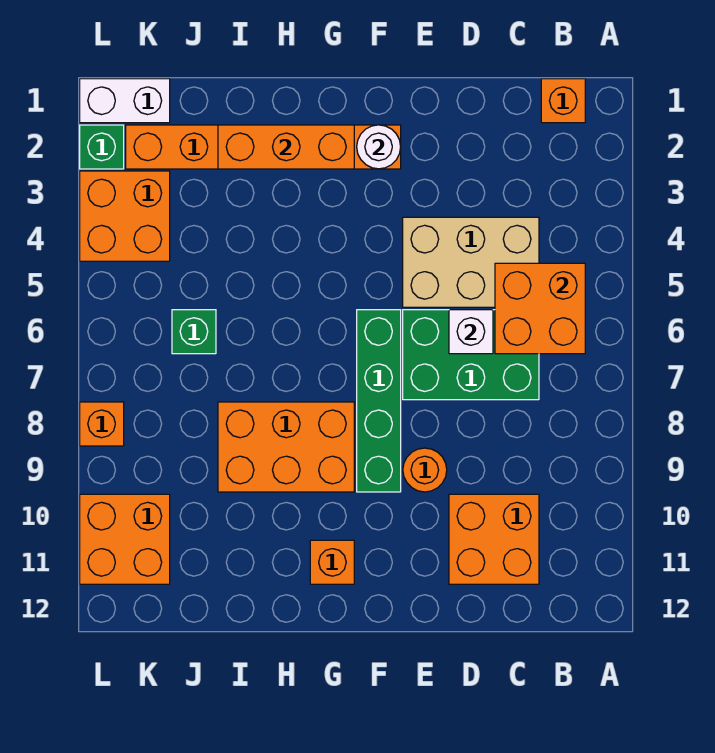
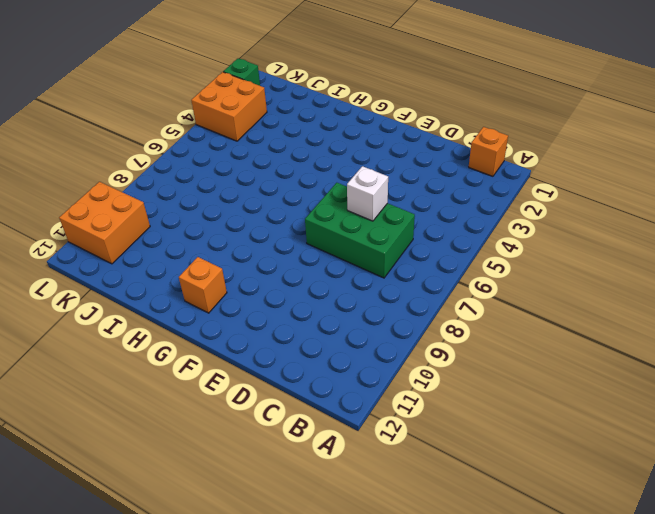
none -> tan brick C4:E5 level 1
none -> orange brick C10:D11 level 1
none -> orange round brick E9 level 1

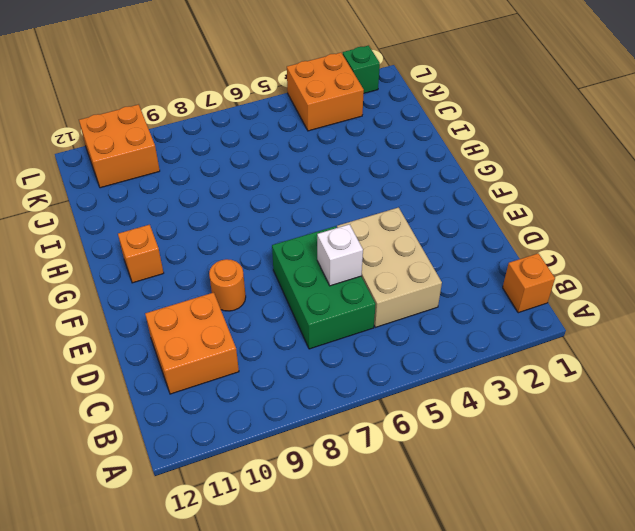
none -> orange brick F2:K2 level 1
none -> green brick F6:F9 level 1
none -> orange brick G8:I9 level 1

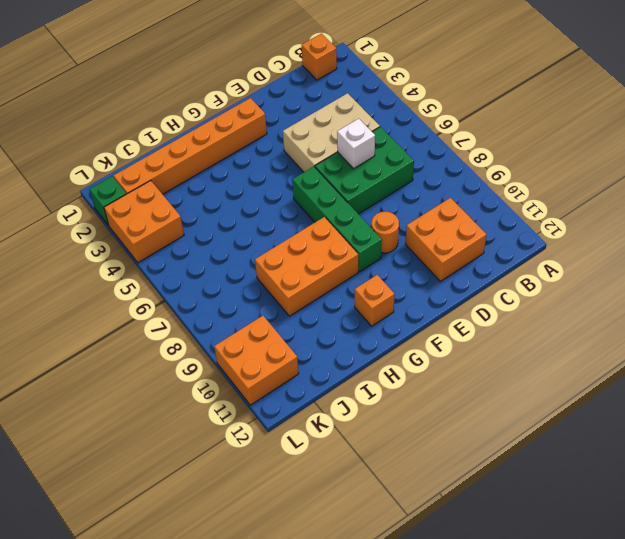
none -> green brick J6 level 1
none -> white brick K1:L1 level 1
none -> orange brick L8 level 1

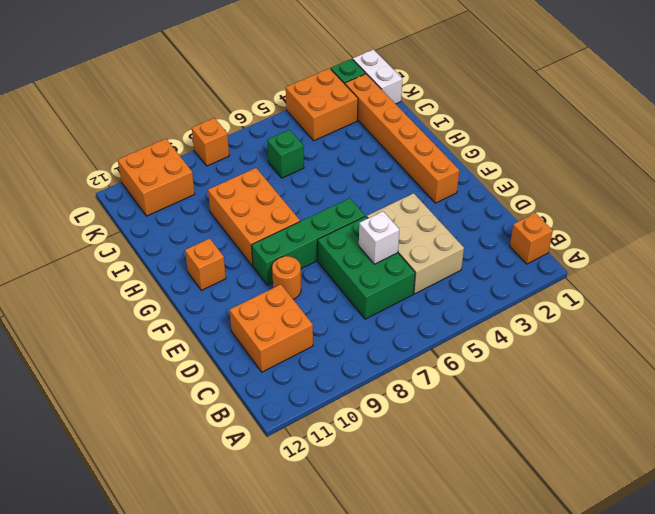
none -> orange brick B5:C6 level 2
none -> white round brick F2 level 2
none -> orange brick G2:I2 level 2

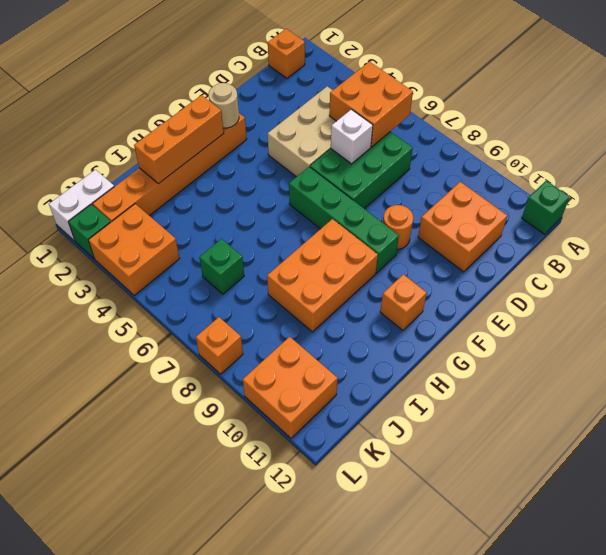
green brick A12 level 1 -> none
tan round brick F2 level 2 -> white round brick F2 level 2

